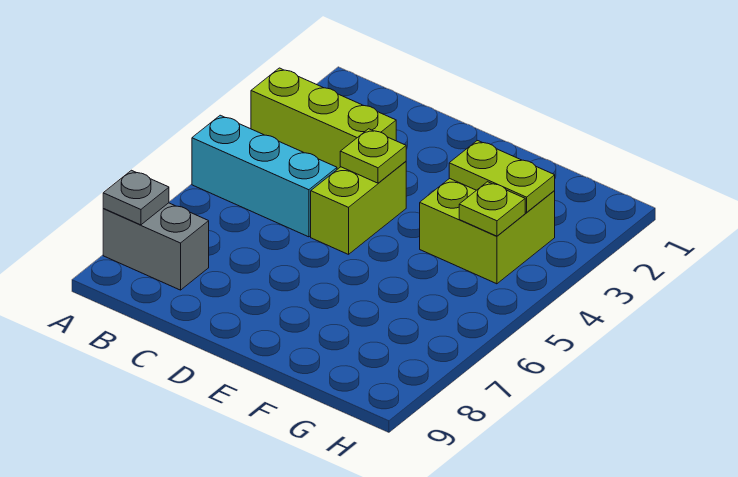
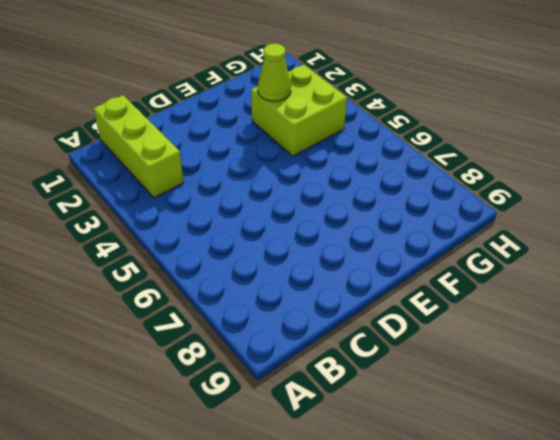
lime brick B1:B3 level 1 -> lime brick A3:C3 level 1
lime cone F3 level 2 -> lime plate F3:G3 level 2
none -> cyan brick A5:C5 level 1
none -> grey brick A8:B8 level 1

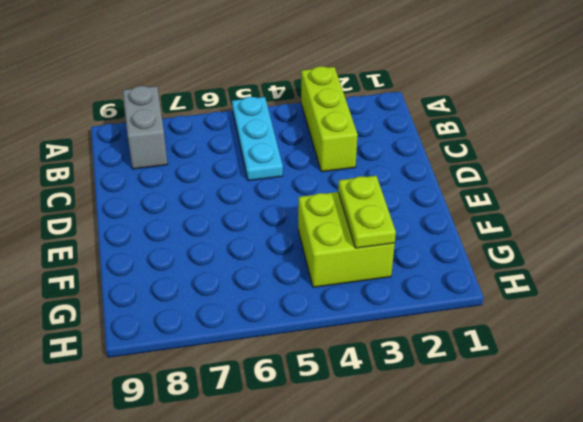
cyan plate A5:C5 level 1 -> cyan brick A5:C5 level 1
none -> lime brick D4:D5 level 1
none -> grey plate A8 level 2

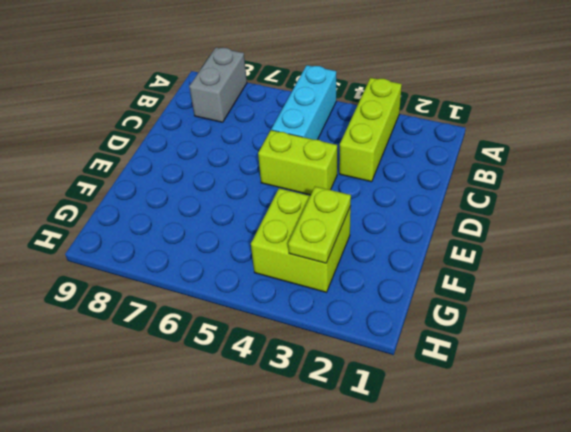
none -> grey plate A8 level 2
none -> lime plate D4 level 2

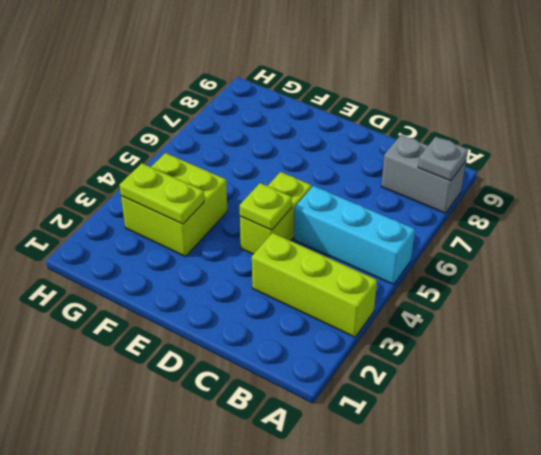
none -> lime plate G4 level 2

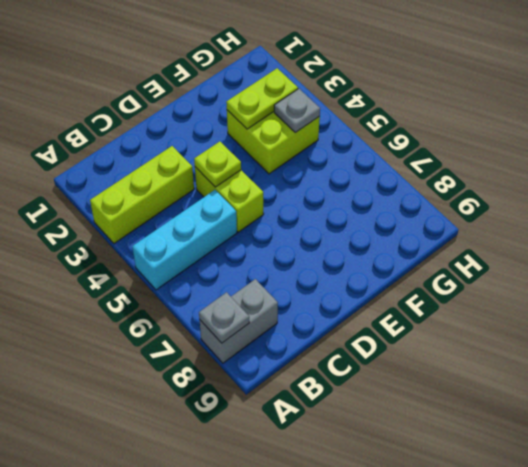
grey plate G4 level 2 -> lime plate G4 level 2

